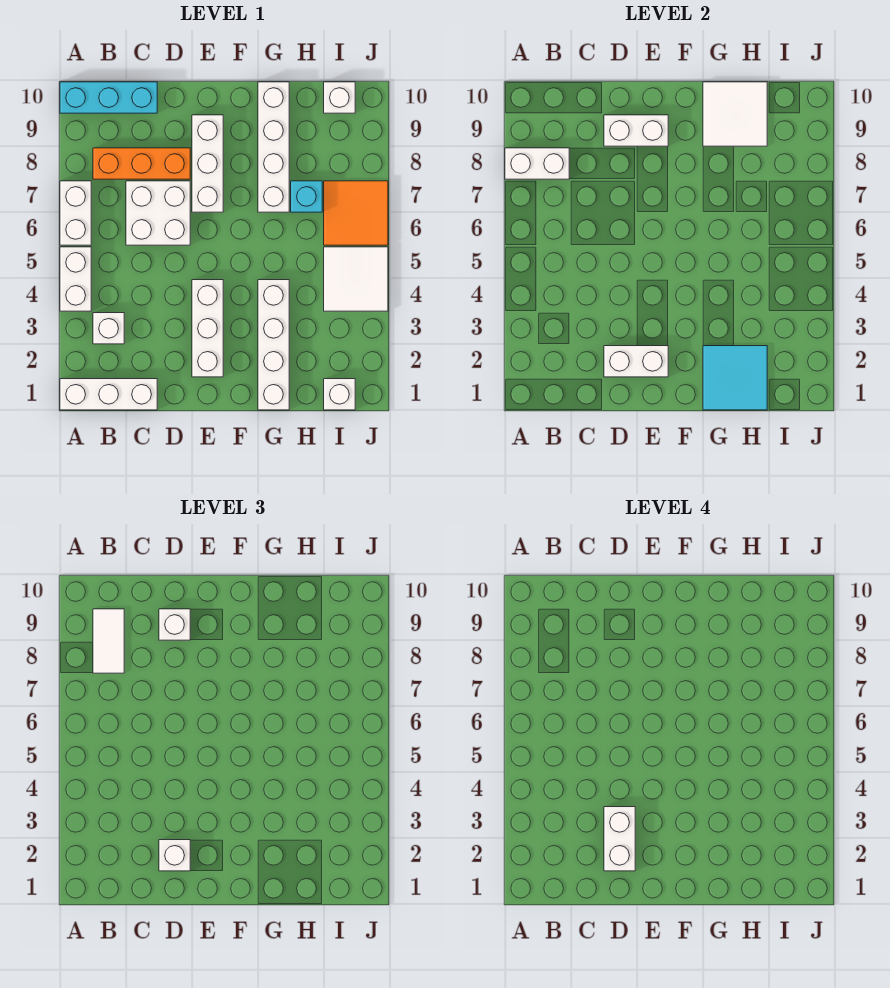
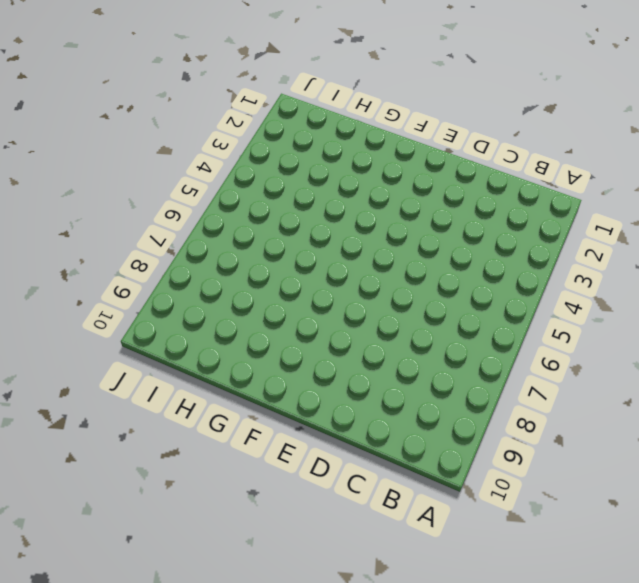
none -> white brick A1:C1 level 1
none -> white brick A4:A5 level 1
none -> white brick A6:A7 level 1

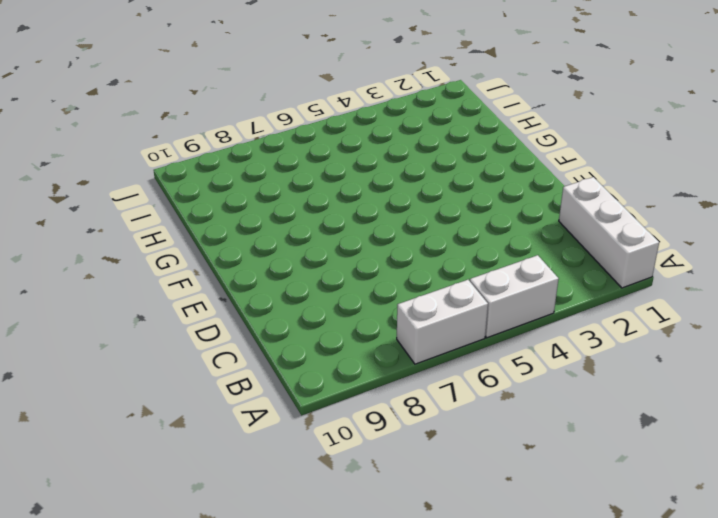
none -> cyan brick A10:C10 level 1
none -> white brick B3 level 1
none -> orange brick B8:D8 level 1

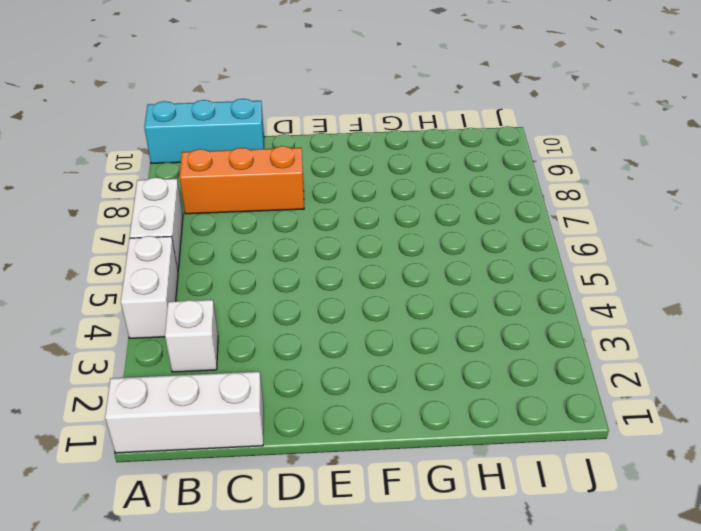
none -> white brick C6:D7 level 1
none -> white brick E2:E4 level 1
none -> white brick E7:E9 level 1

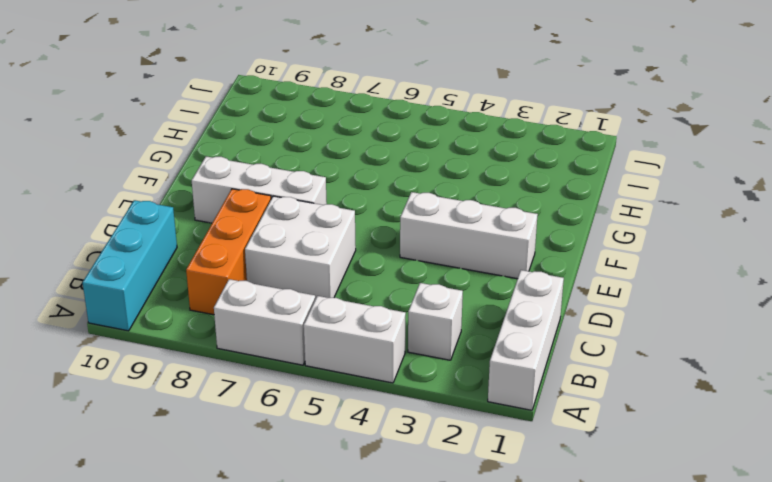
none -> white brick G1:G4 level 1
none -> white brick G7:G10 level 1
none -> cyan brick H7 level 1

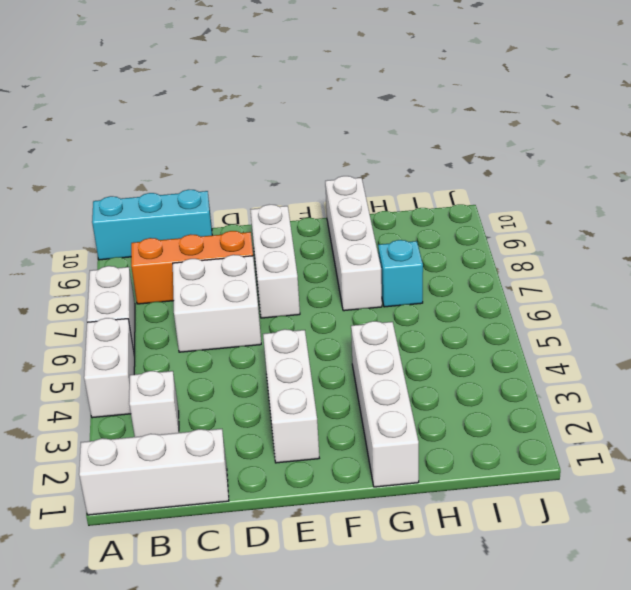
none -> white brick I1 level 1
none -> white tile I4:J5 level 1
none -> orange tile I6:J7 level 1

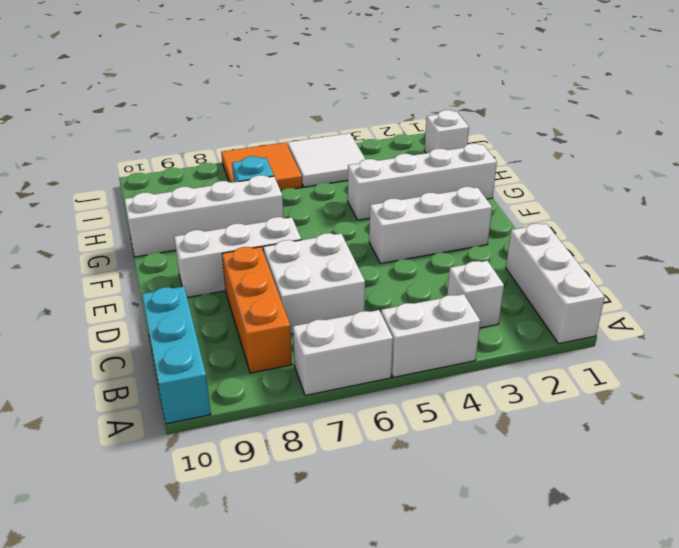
none -> white brick I10 level 1
none -> white brick A8:B8 level 2
none -> white brick D2:E2 level 2

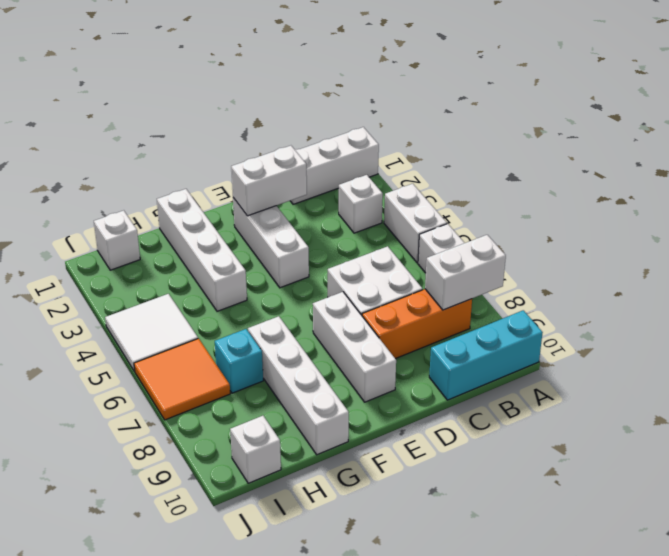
none -> white brick D9:E9 level 2
none -> cyan tile G1:H2 level 2
none -> white tile G9:H10 level 2

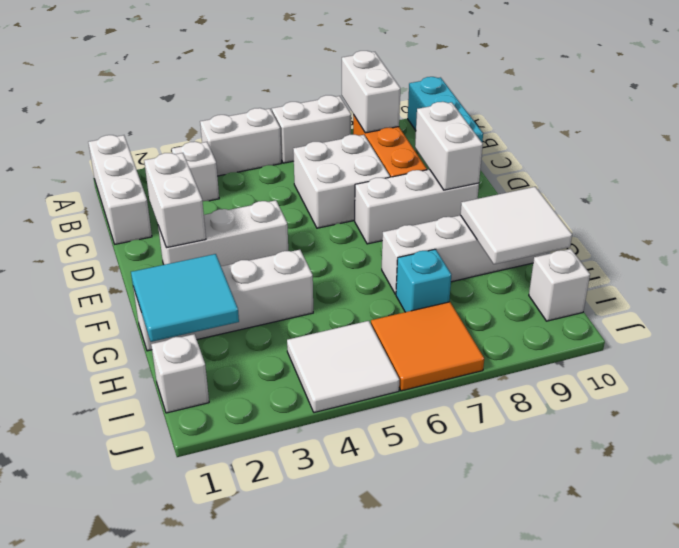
none -> white tile B8:B9 level 3
none -> white brick D2 level 3
none -> white brick D9 level 3

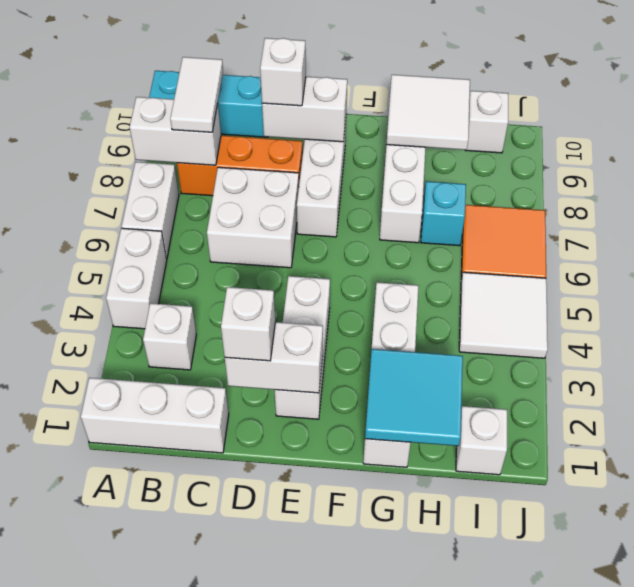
none -> white brick D2:D3 level 4

